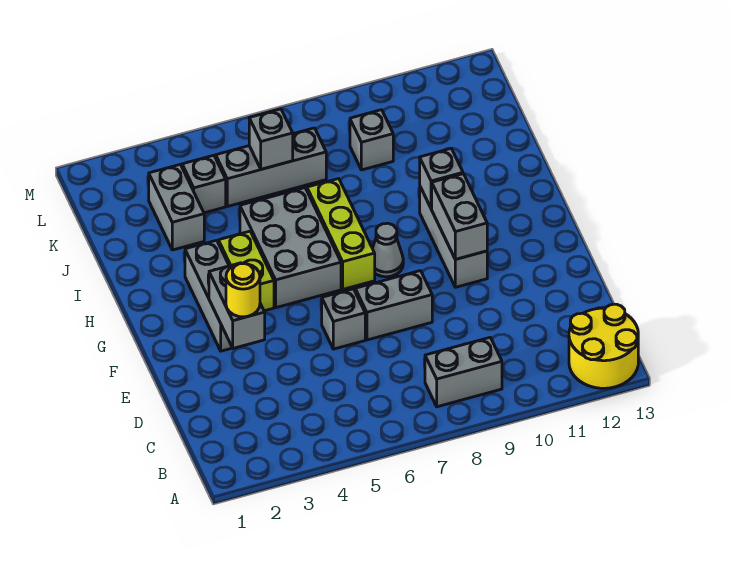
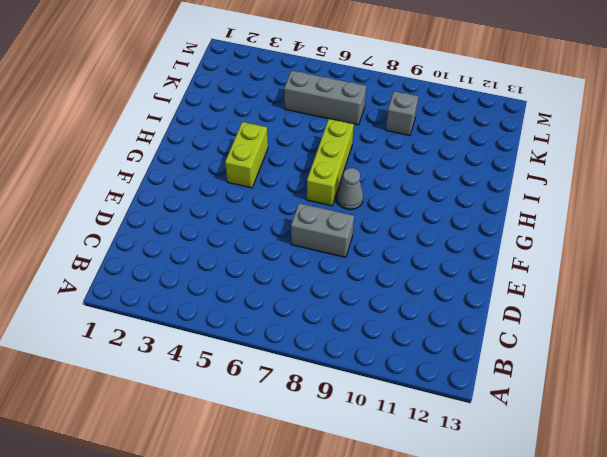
none -> yellow round brick A12:B13 level 1
none -> grey brick B8:B9 level 1
none -> grey brick E6 level 1

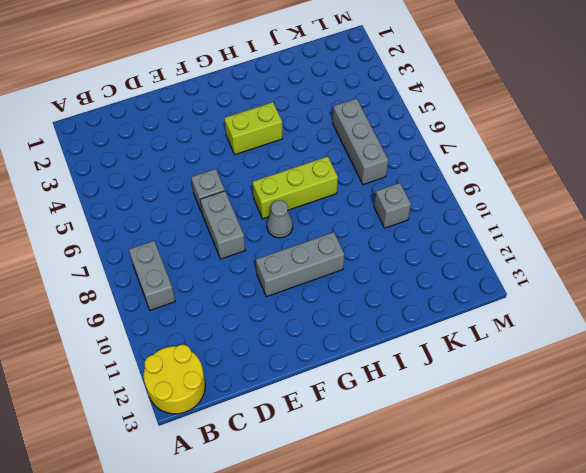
none -> grey brick F3:H3 level 1
none -> grey brick G5:I6 level 1
none -> grey brick J3:K3 level 1

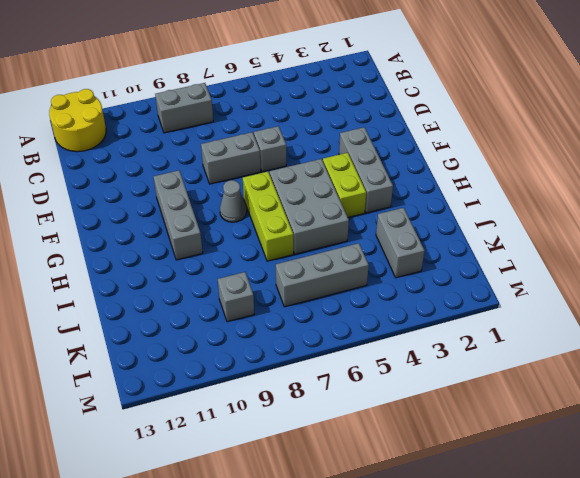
none -> grey brick K4 level 1
none -> grey brick E3:F3 level 2
none -> grey brick F10:G10 level 2

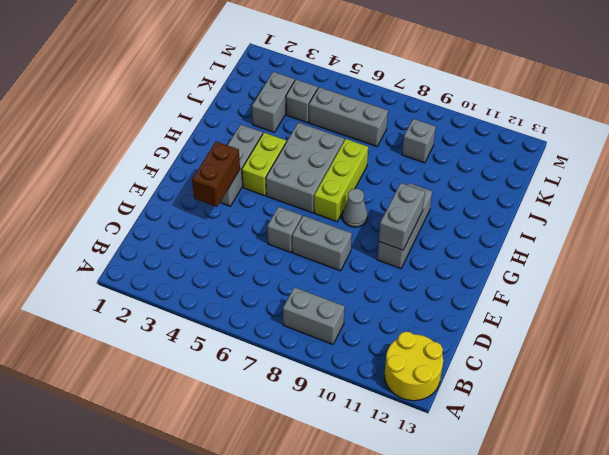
brown brick E3:F3 level 2 -> grey brick E3:F3 level 2
none -> grey brick H10 level 2
none -> grey brick K6 level 2
none -> yellow round brick E3 level 3

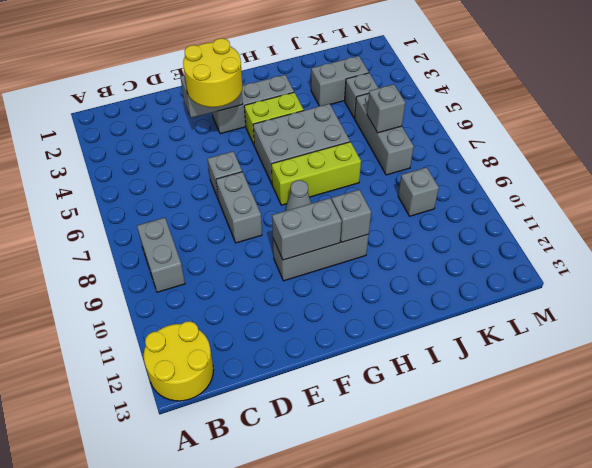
yellow round brick E3:F4 level 3 -> yellow round brick E3 level 3

